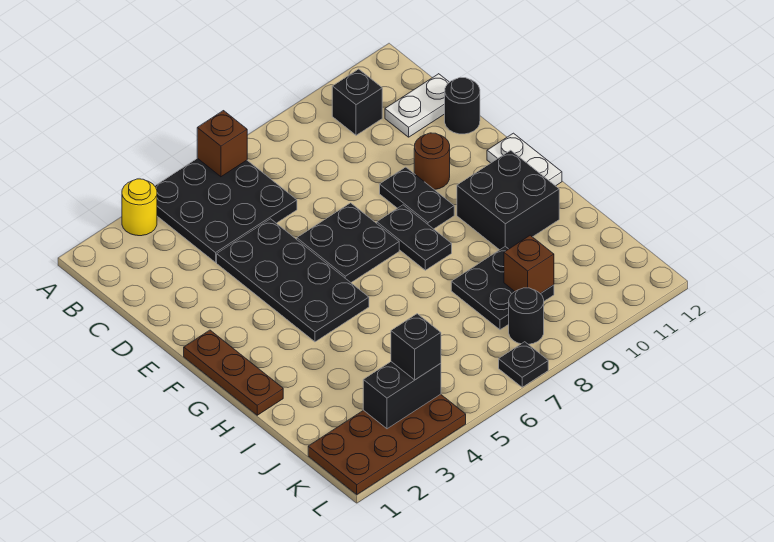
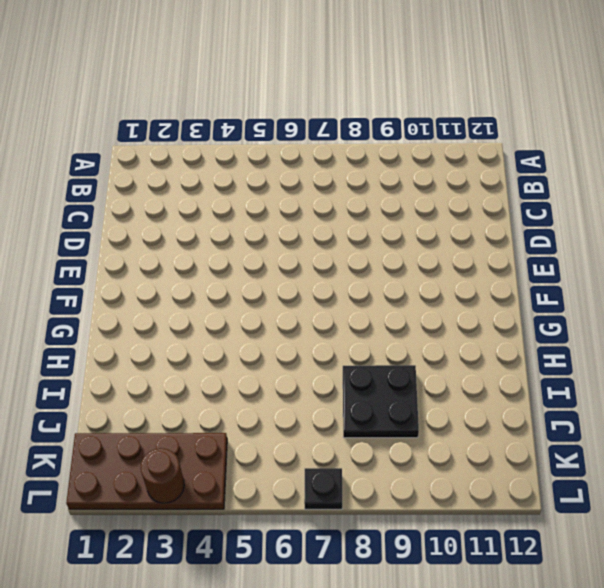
brown round brick L3 level 2 -> brown round brick E10 level 1
none -> yellow round brick A3 level 1
none -> black plate A4:C6 level 1
none -> black brick B10 level 1

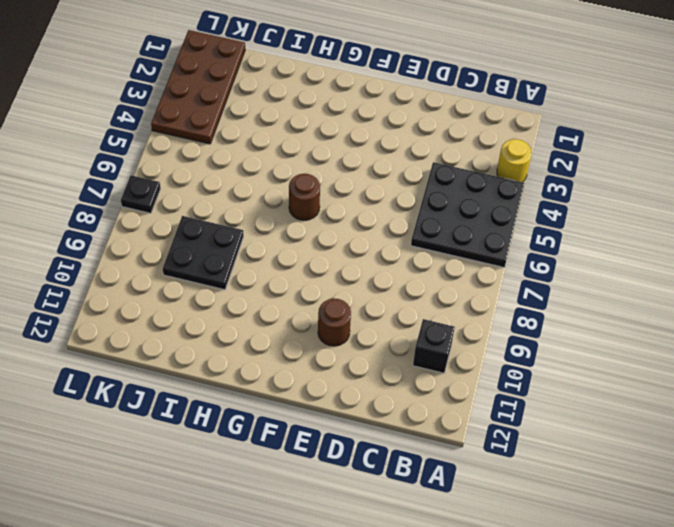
brown round brick G6 level 1 -> none
none -> white plate C11:C12 level 1
none -> black plate D4:G5 level 1
none -> black round brick D12 level 1

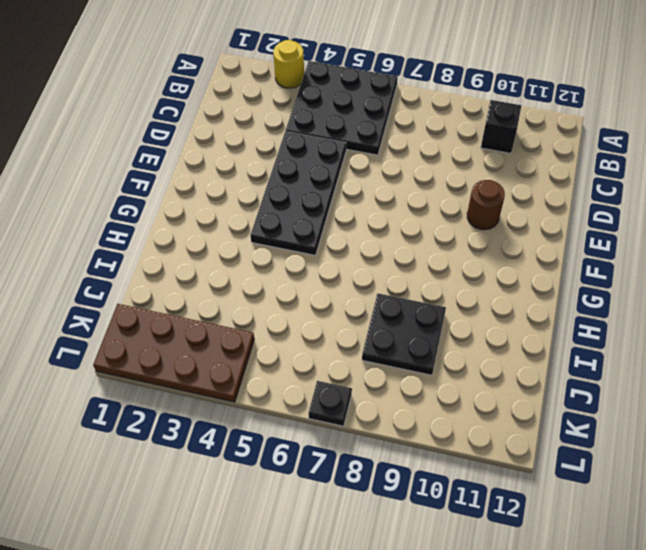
none -> white plate C11:C12 level 1
none -> black round brick D12 level 1
none -> black plate E6:F7 level 1

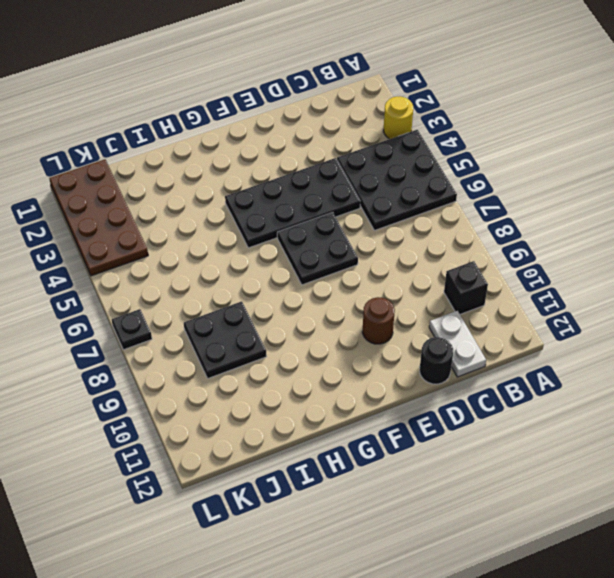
none -> black plate E9:F9 level 1
none -> brown plate F1:H1 level 1
none -> black plate F8:G8 level 1

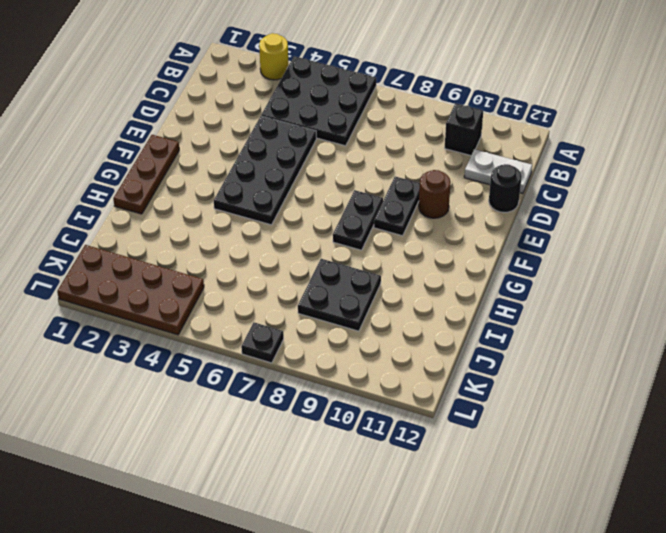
none -> black plate E6:F7 level 1
none -> white plate F12:G12 level 1
none -> black brick G10:H11 level 1

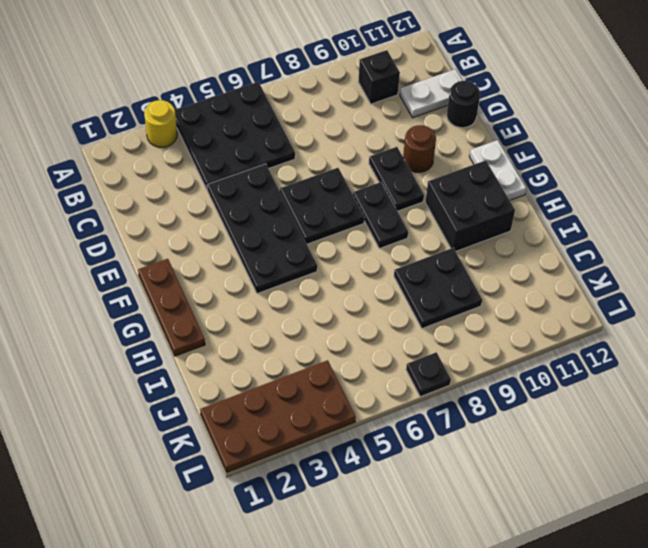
none -> black round brick K8 level 1
none -> brown brick A6 level 2
none -> brown brick J9 level 2

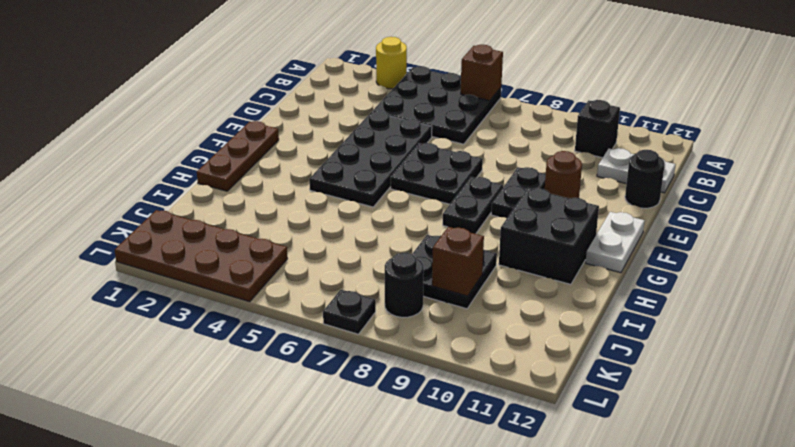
none -> black brick K3:K4 level 2
none -> black brick K4 level 3

